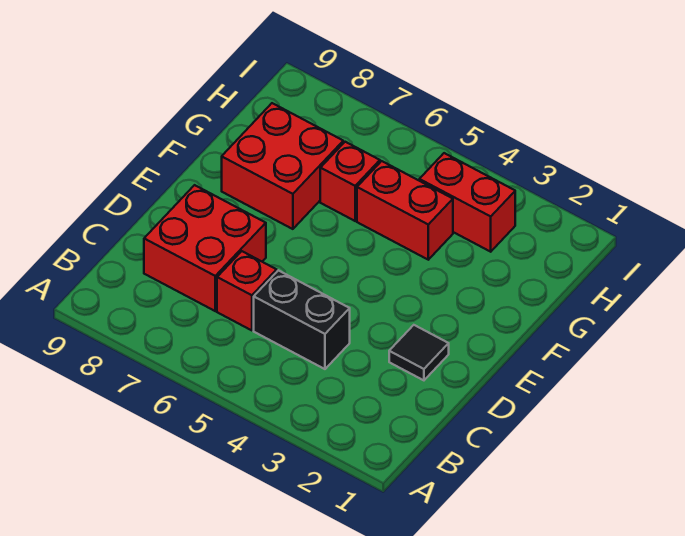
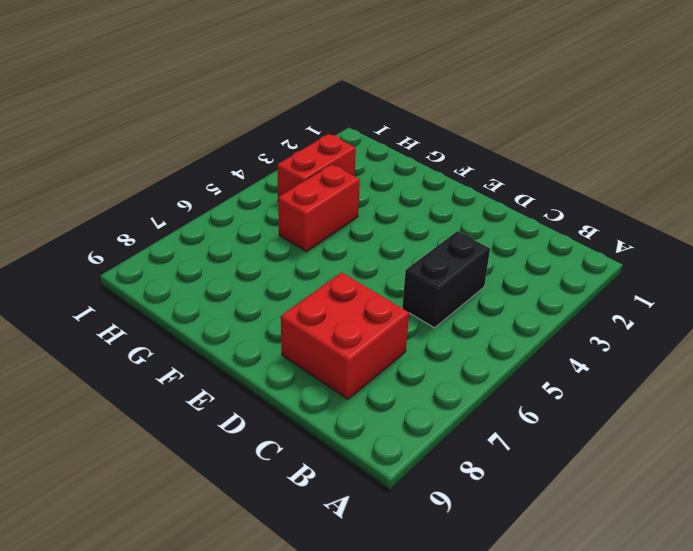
none -> red brick C6 level 1
none -> black tile D2 level 1

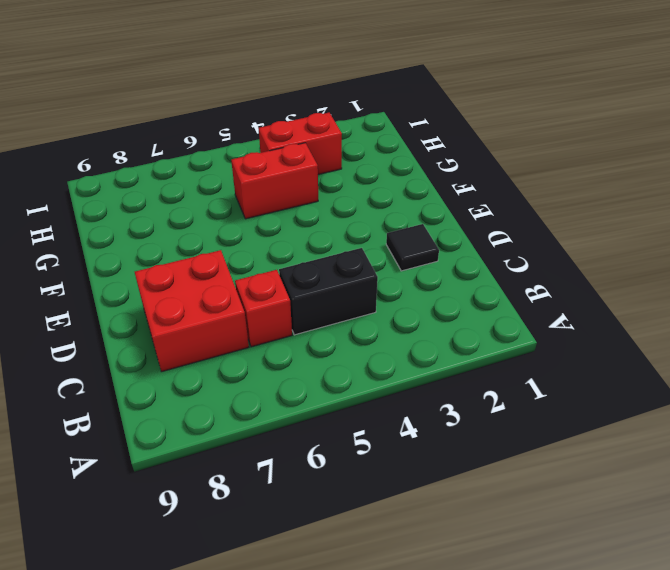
none -> red brick F7:G8 level 1
none -> red brick G6 level 1

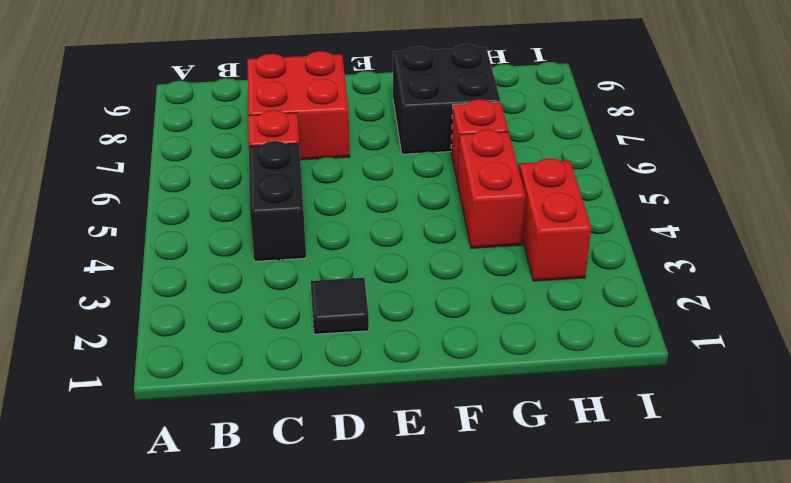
black brick F7:G8 level 1 -> red brick F7:G8 level 1

